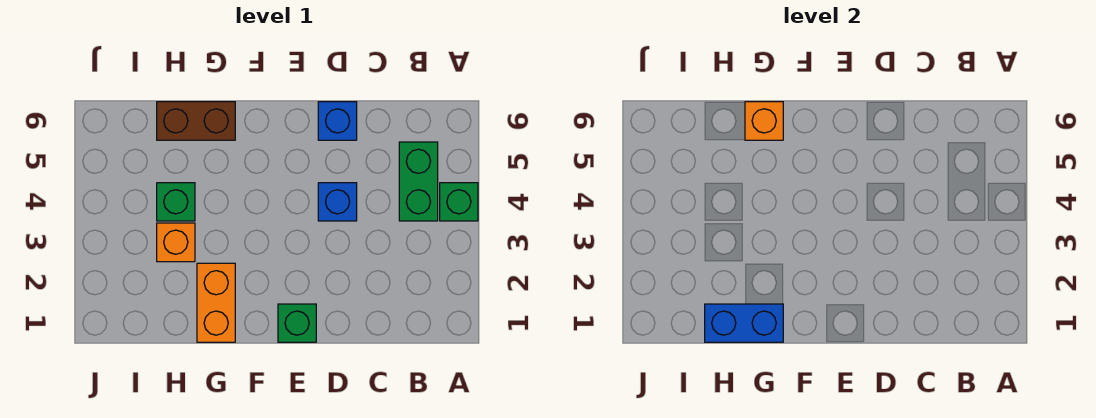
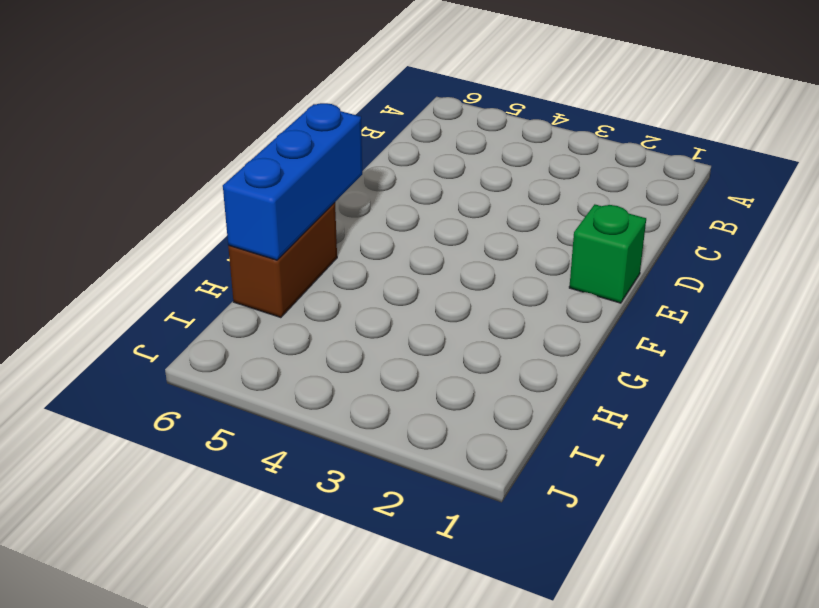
blue brick F6:H6 level 2 -> orange brick G6 level 2
none -> green brick A4 level 1
none -> green brick B4:B5 level 1

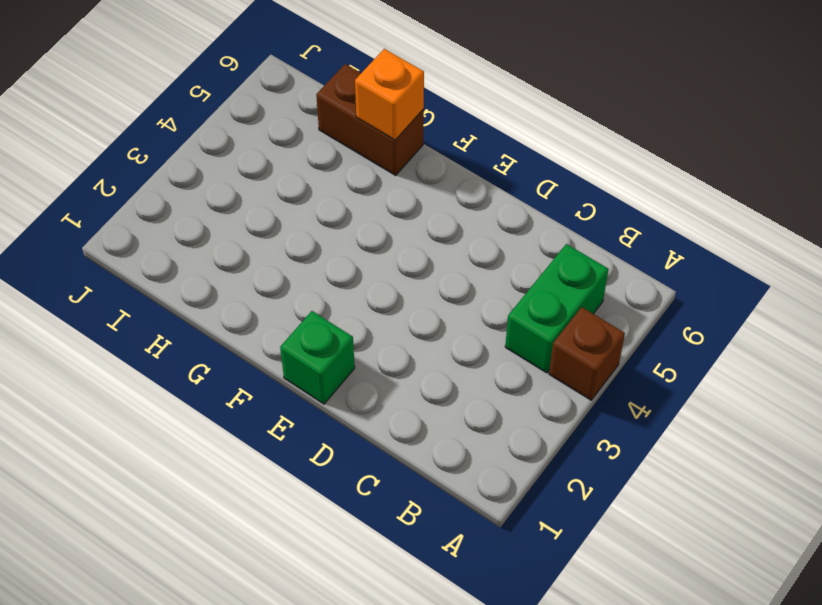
brown brick A4 level 1 -> green brick A4 level 1
none -> blue brick D4 level 1
none -> blue brick D6 level 1

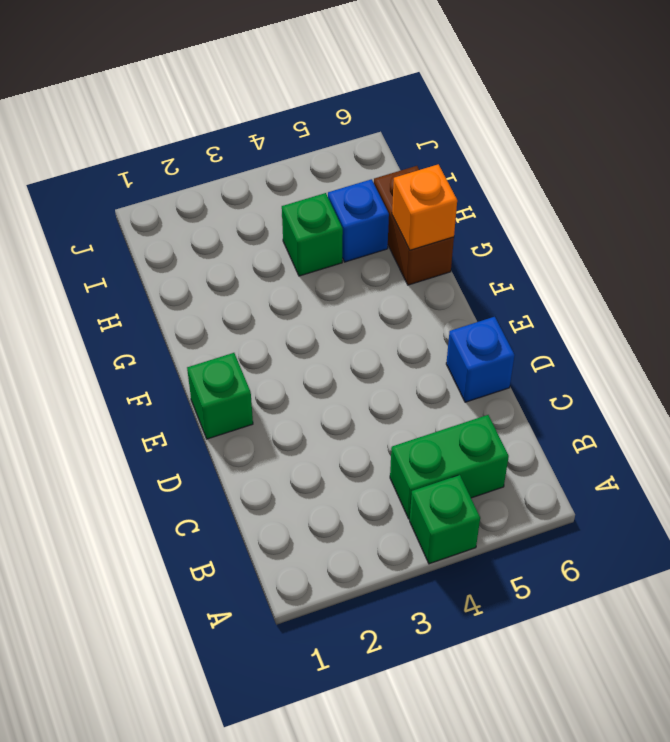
blue brick H5 level 1 -> blue brick D4 level 1
none -> orange brick G1:G2 level 1
none -> orange brick H3 level 1

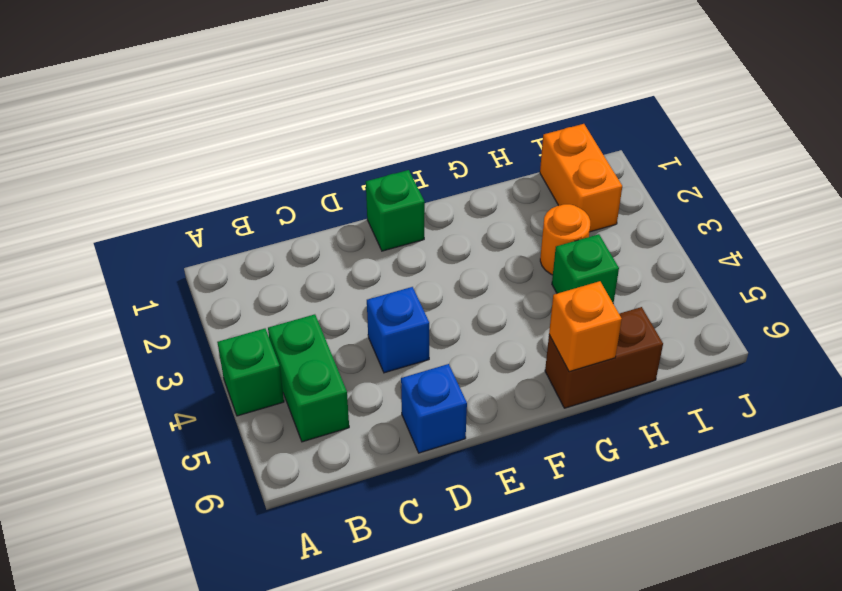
orange round brick H3 level 1 -> orange brick H3 level 1
orange brick I1:I2 level 1 -> orange brick G1:G2 level 1
none -> blue brick G1:H1 level 2

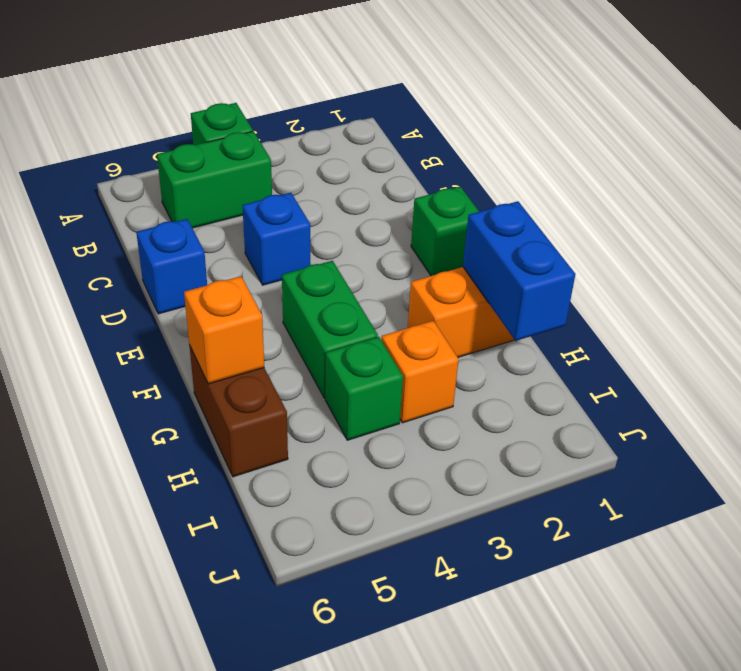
green brick F4:G4 level 1 -> none

